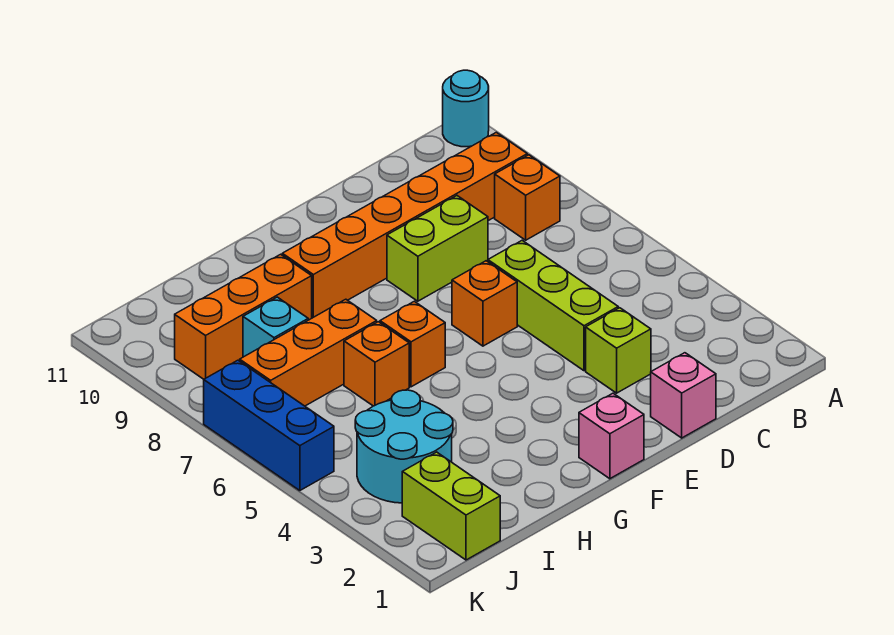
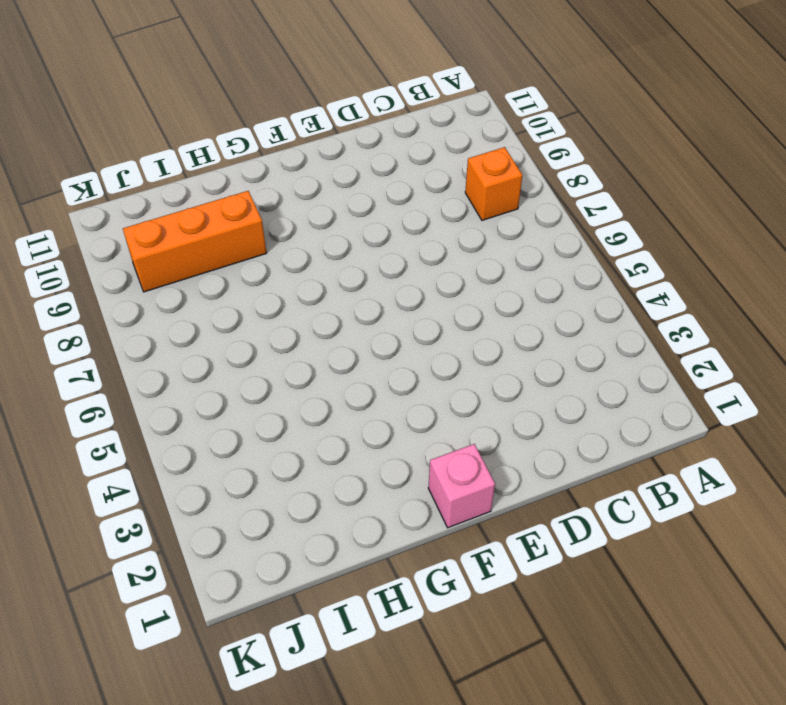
none -> cyan round brick A11 level 1
none -> orange brick B9:G9 level 1
none -> pink brick D1 level 1

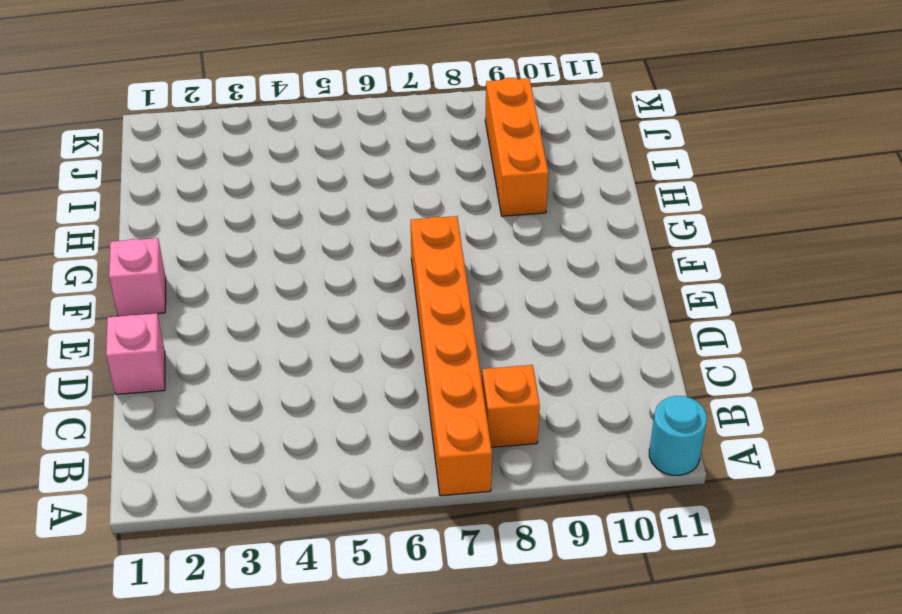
orange brick A7:F7 level 1 -> orange brick B9:G9 level 1
none -> lime brick D3 level 1
none -> lime brick D4:D6 level 1
none -> lime brick D8:E8 level 1

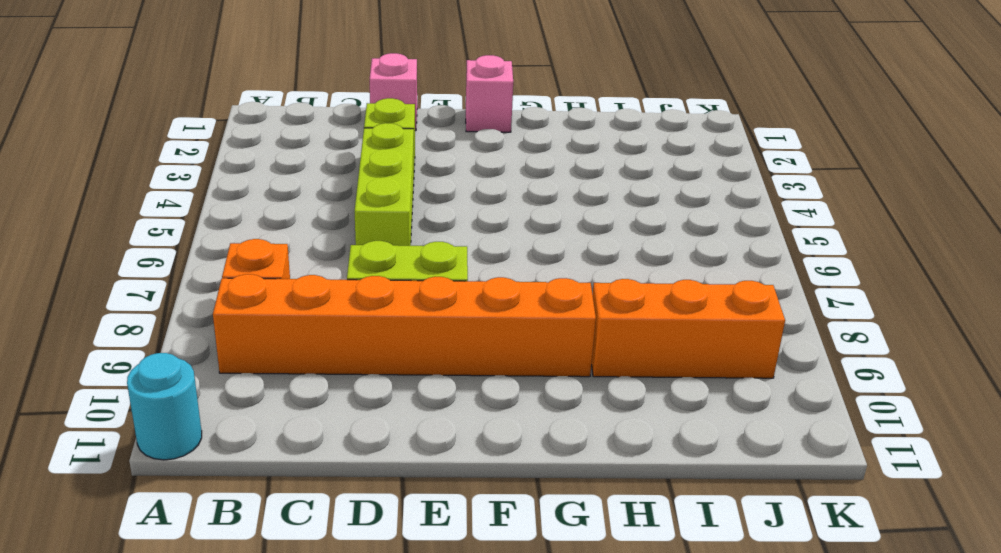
none -> orange brick E6 level 1
none -> orange brick G6 level 1
none -> orange brick H6 level 1

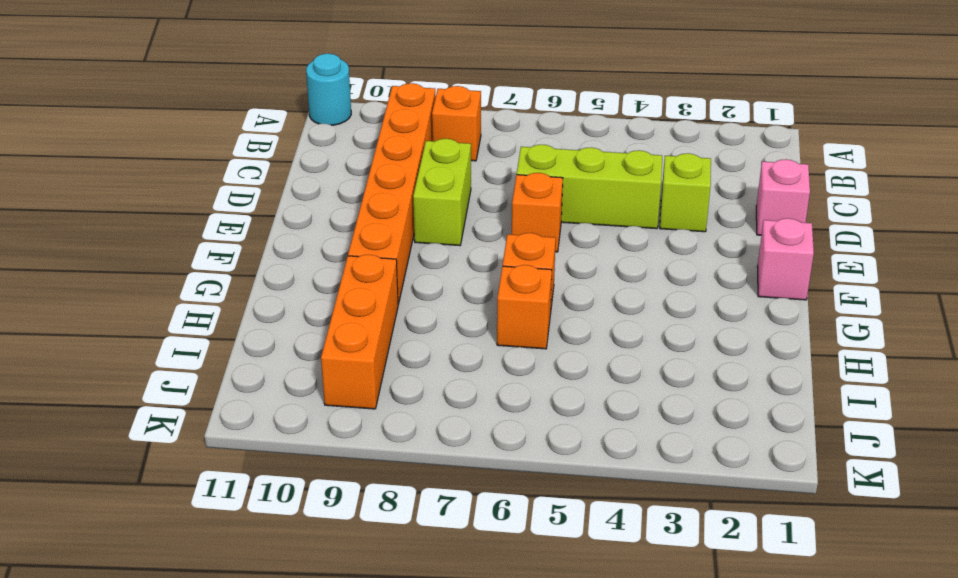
none -> orange brick H7:J7 level 1
none -> cyan round brick I3:J4 level 1
none -> cyan brick I8 level 1

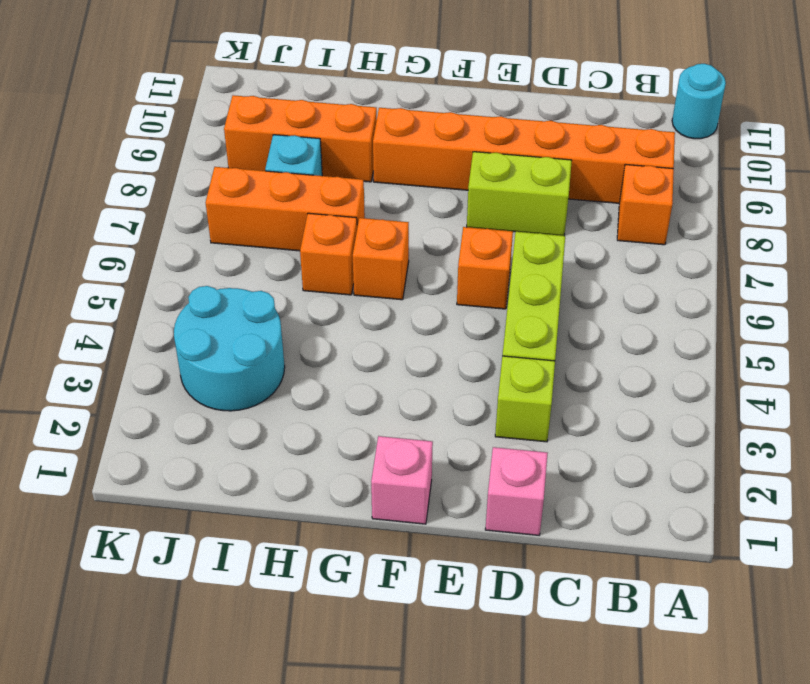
none -> lime brick J1:J2 level 1
none -> blue brick K5:K7 level 1

